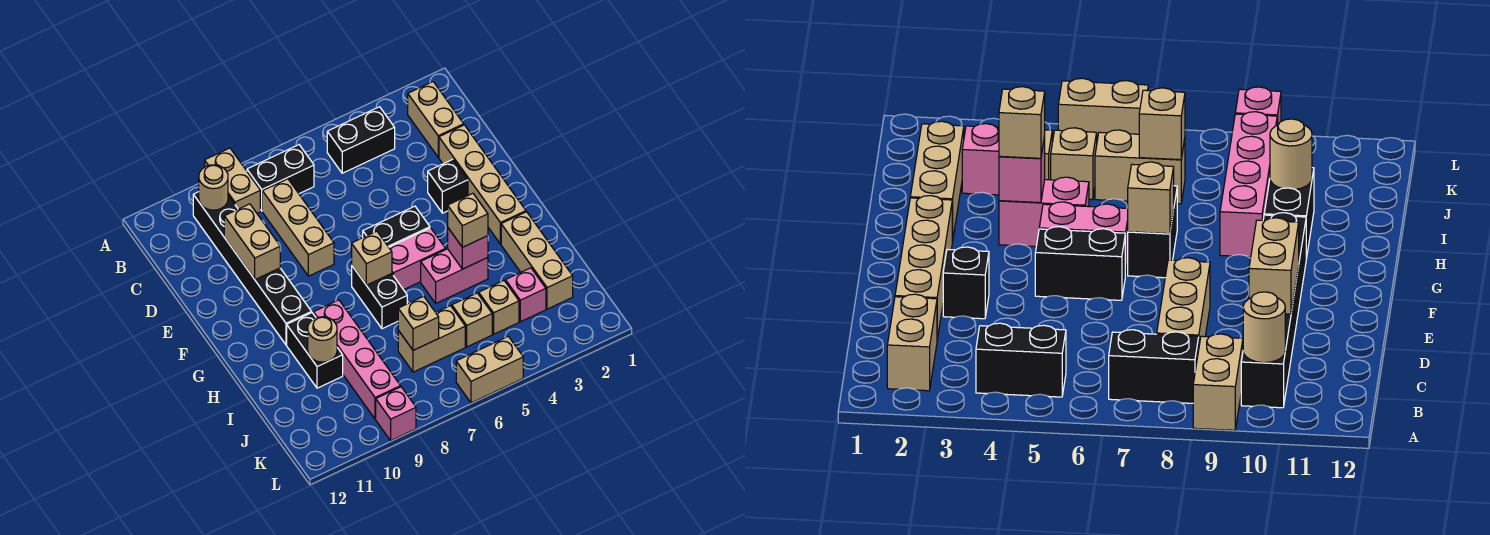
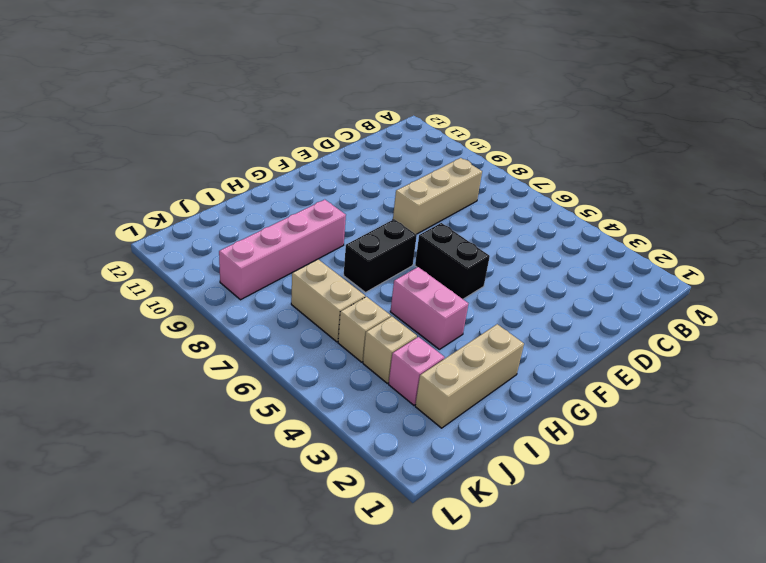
none -> tan brick A9:B9 level 1
none -> tan brick B2:C2 level 1
none -> black brick B4:B5 level 1

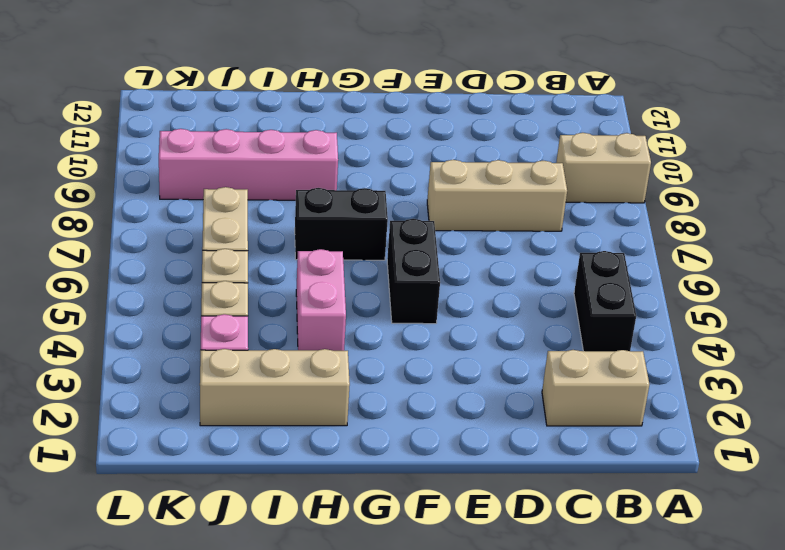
none -> black brick B7:B8 level 1
none -> black brick B10:G10 level 1
none -> tan brick D2:G2 level 1

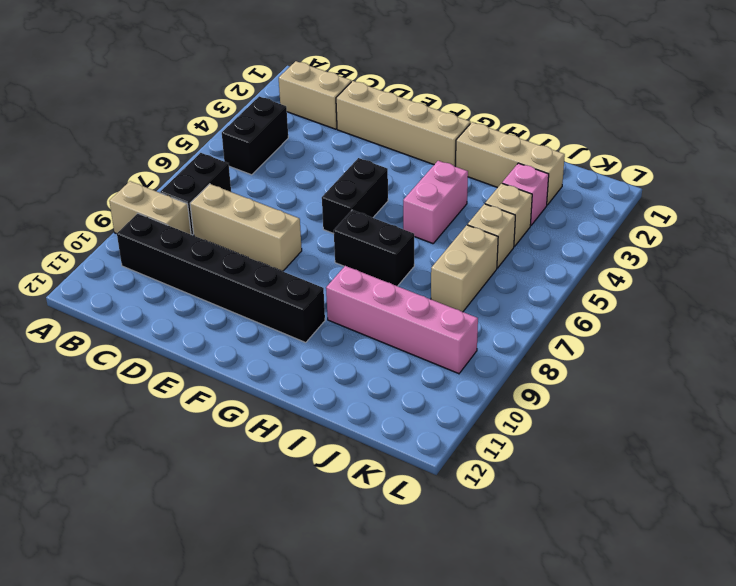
none -> black brick E3 level 1
none -> pink brick G5:G6 level 1
none -> black brick H10:I10 level 1

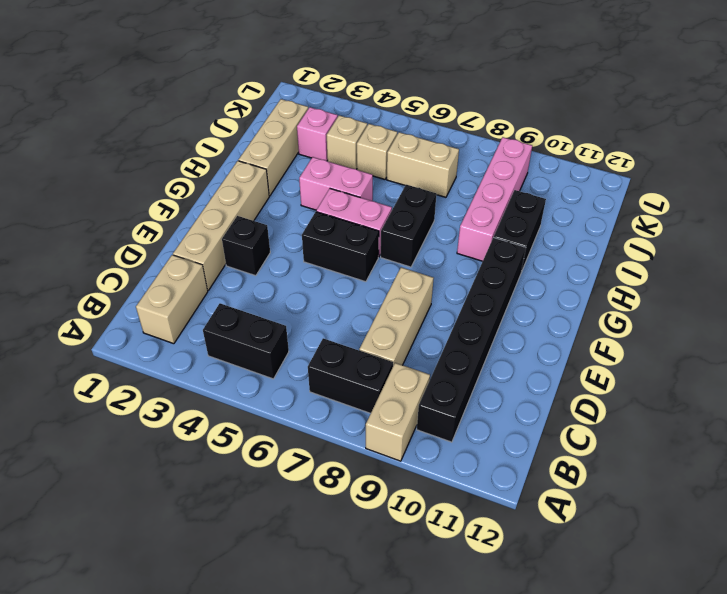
none -> tan brick L5:L6 level 1
none -> pink brick L9 level 1
none -> tan round brick B10 level 2

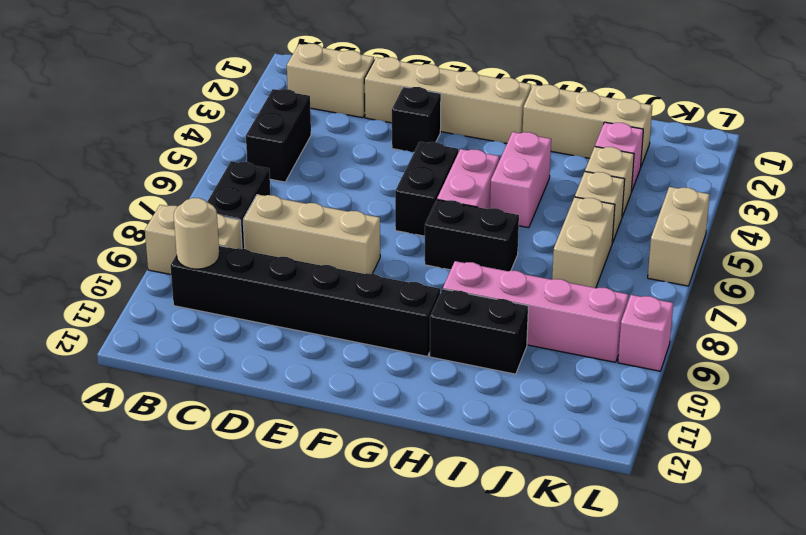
none -> tan brick D10:E10 level 2
none -> tan brick G7 level 2
none -> pink brick H4 level 2

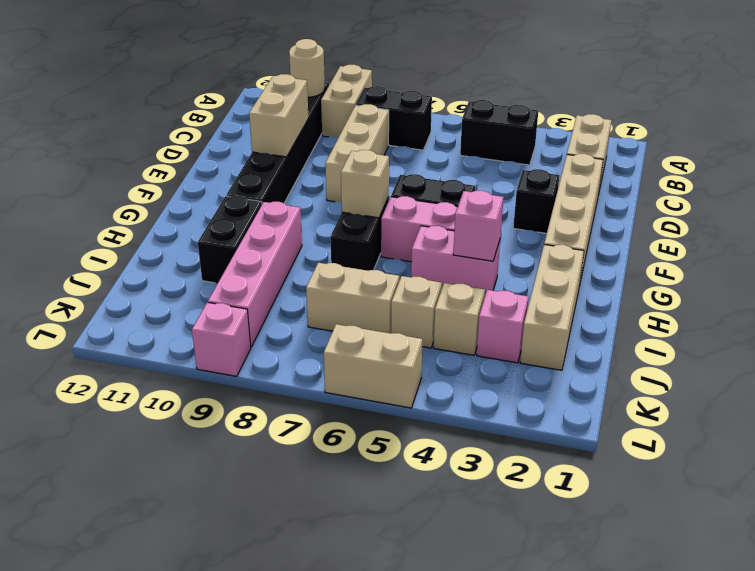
none -> tan round brick I10 level 2
none -> tan brick J7 level 2
none -> tan brick H4 level 3

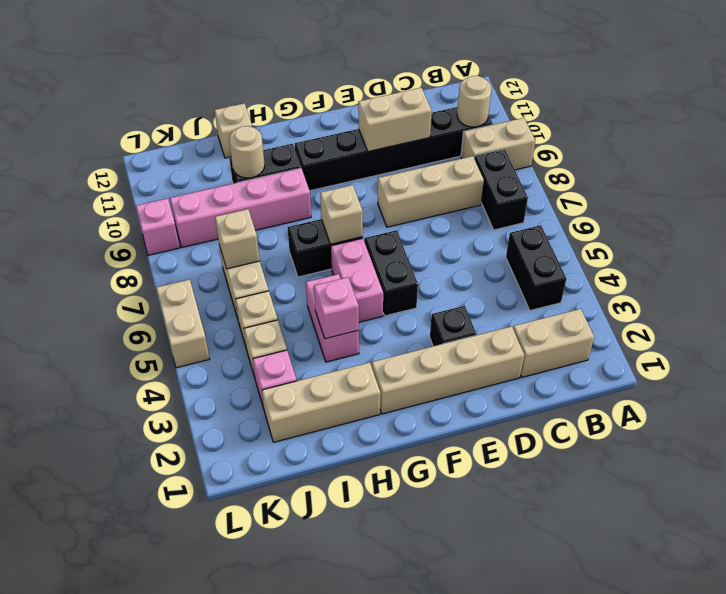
tan brick I12 level 1 -> tan brick H4 level 3

